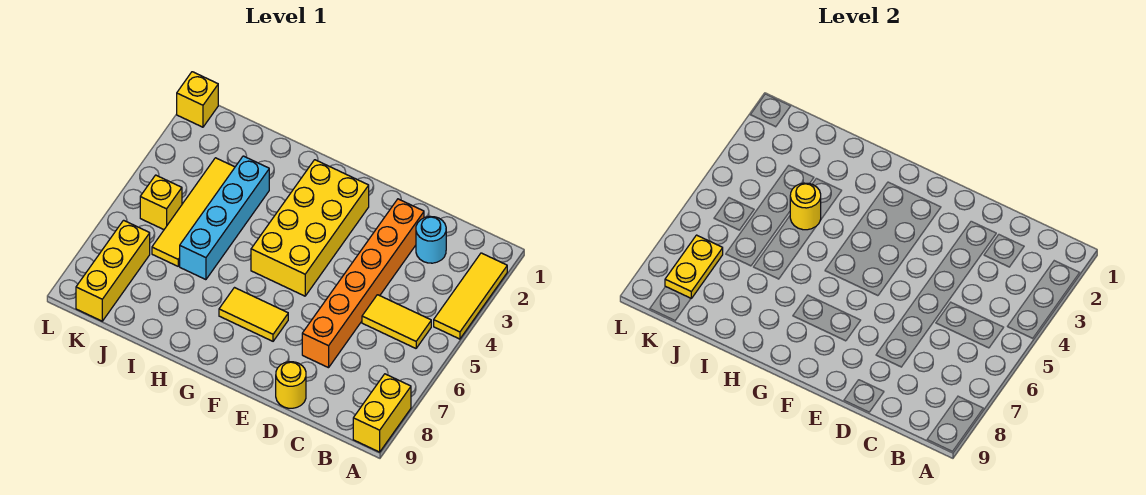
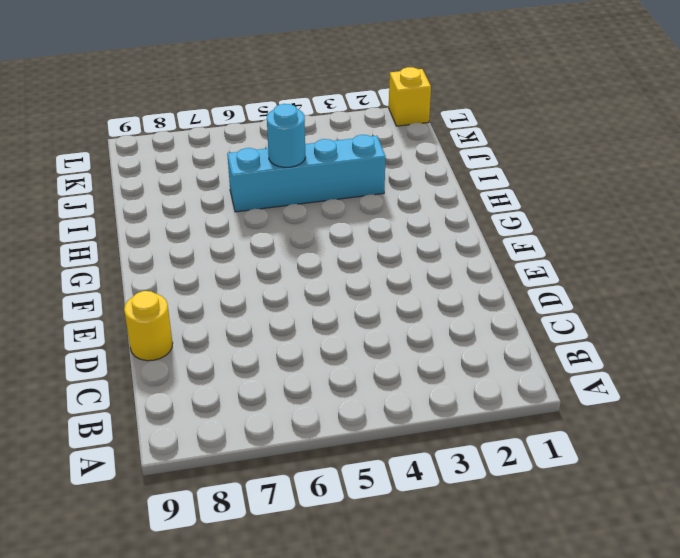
cyan round brick I5 level 2 -> cyan round brick C2 level 1
none -> yellow tile A2:A4 level 1
none -> yellow brick A8:A9 level 1
none -> yellow tile B5:C5 level 1

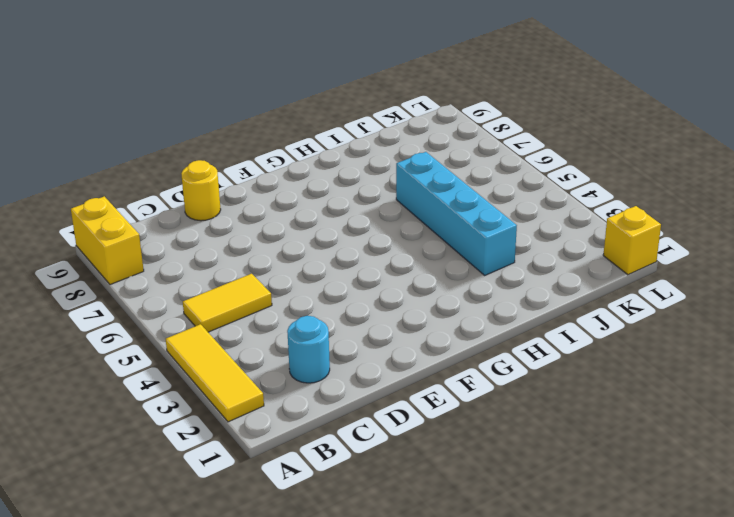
none -> orange brick D2:D7 level 1
none -> yellow brick F2:G5 level 1
none -> yellow tile F7:G7 level 1

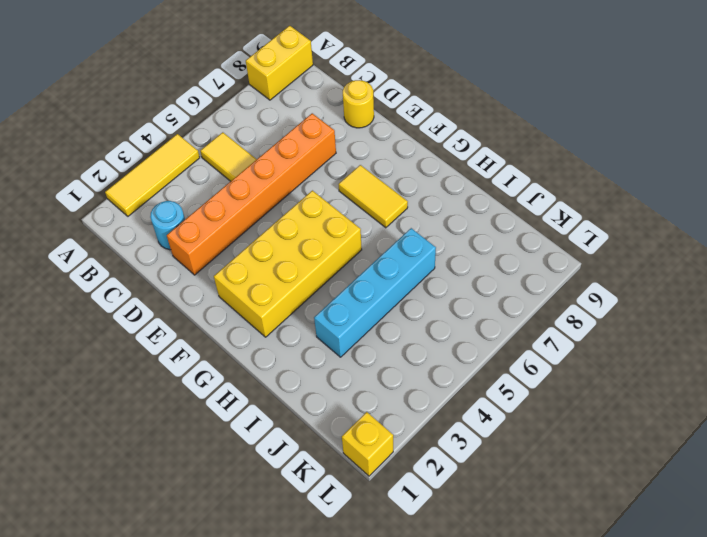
none -> yellow tile J3:J6 level 1
none -> yellow brick K5 level 1
none -> yellow brick K7:K9 level 1

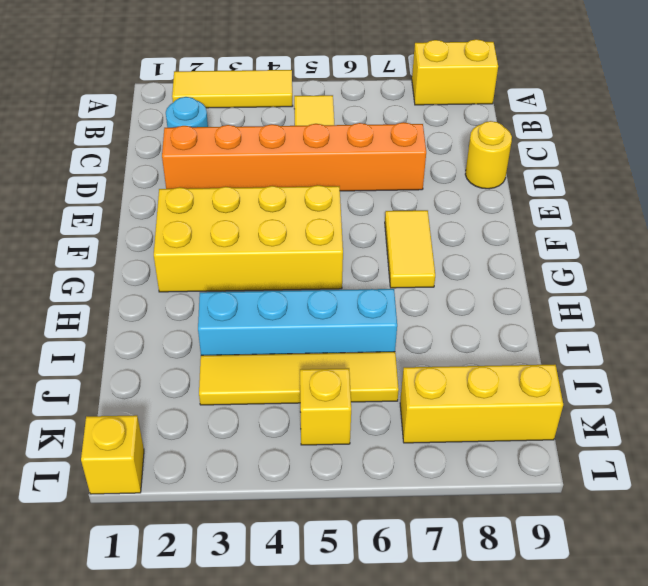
none -> yellow round brick I4 level 2
none -> yellow plate K7:K8 level 2

